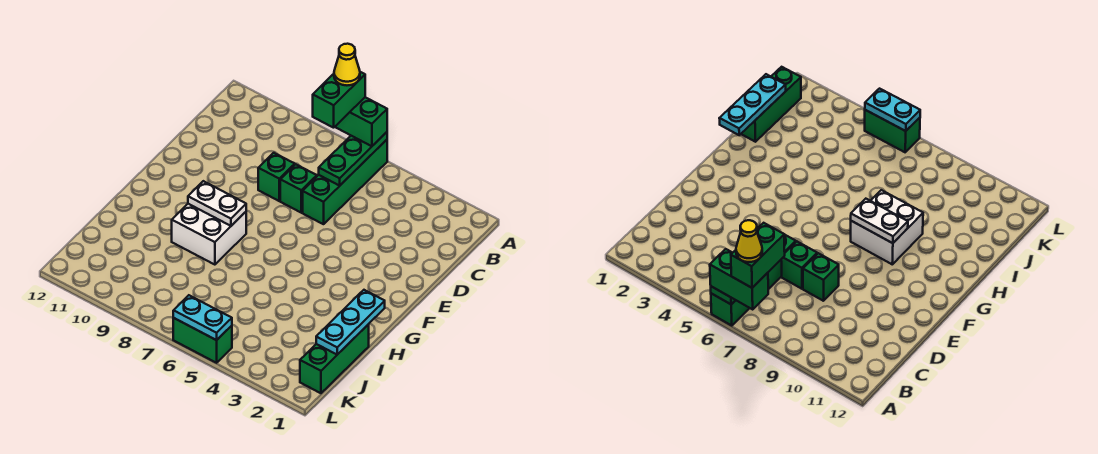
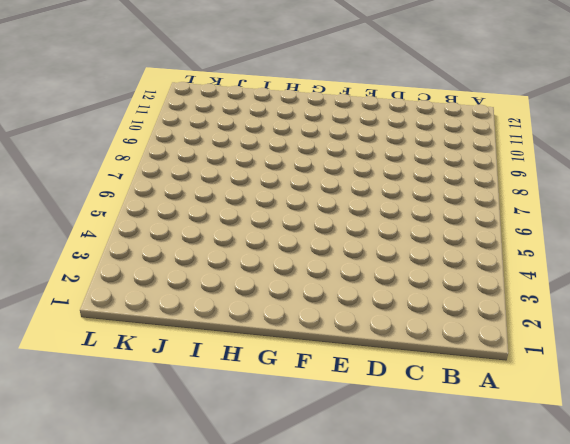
none -> green brick A6:D6 level 1
none -> green brick D7 level 1
none -> green brick D8 level 1

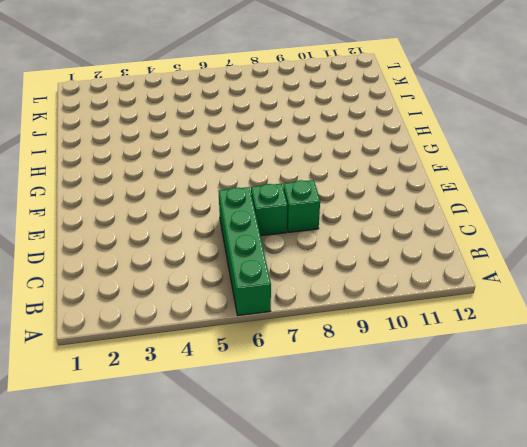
none -> white brick G8:H9 level 1
none -> green brick I1:K1 level 1
none -> green brick L5:L6 level 1

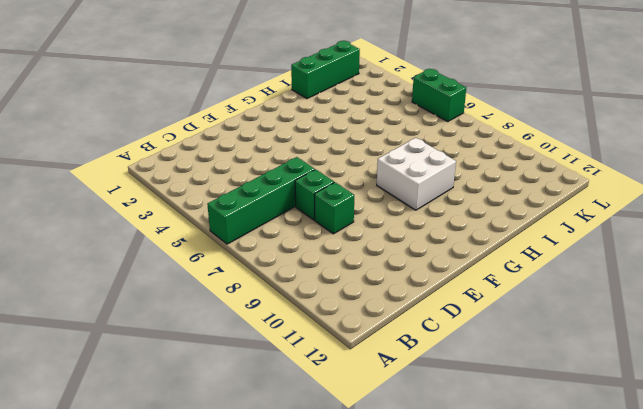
none -> green plate A6:C6 level 2
none -> white plate G8:G9 level 2
none -> cyan plate H1:J1 level 2

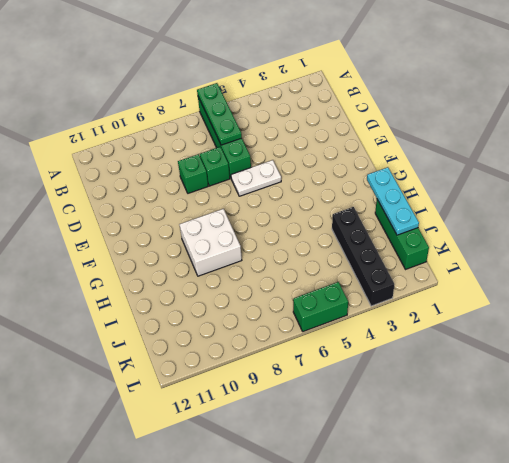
white plate E5:E6 level 1 -> white plate G8:G9 level 2
black brick I3:L3 level 1 -> none
none -> cyan plate L5:L6 level 2
none -> green brick A6:A7 level 3
none -> green brick A7:B7 level 4

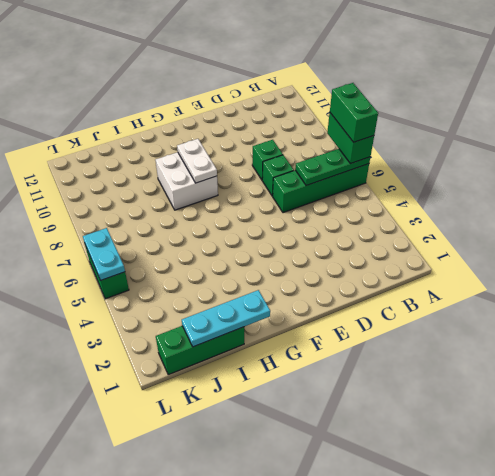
green brick A6:A7 level 4 -> green brick A7:B7 level 4
none -> yellow cone A7 level 5

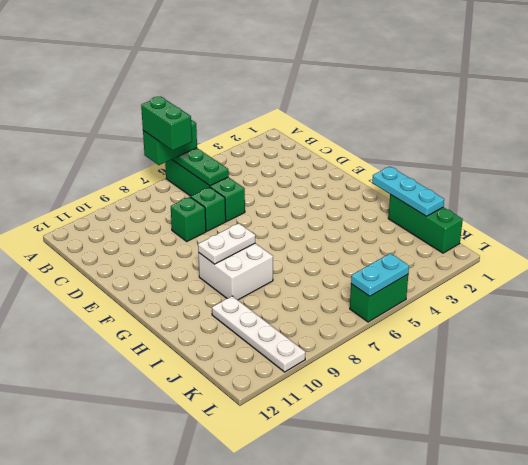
white plate I10:L10 level 1 -> none
none -> yellow cone A7 level 5

